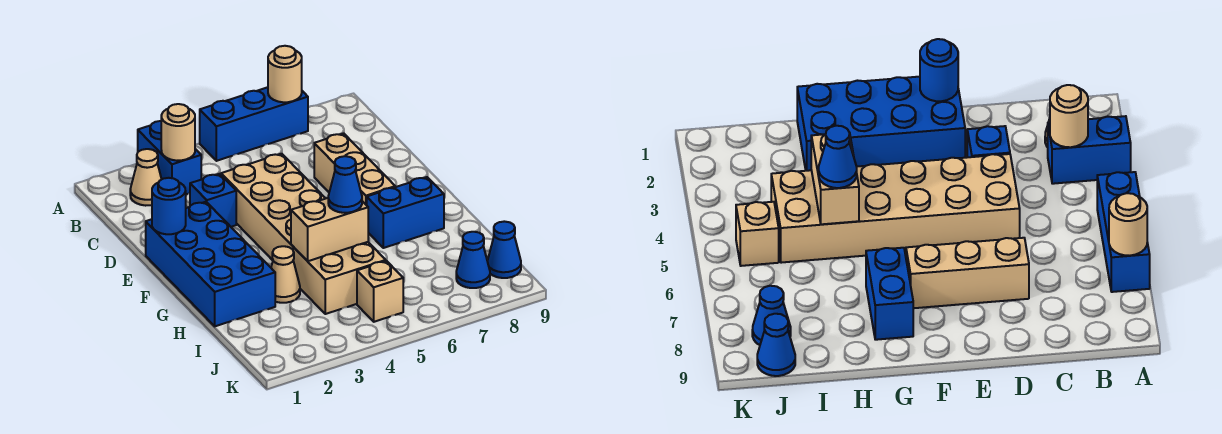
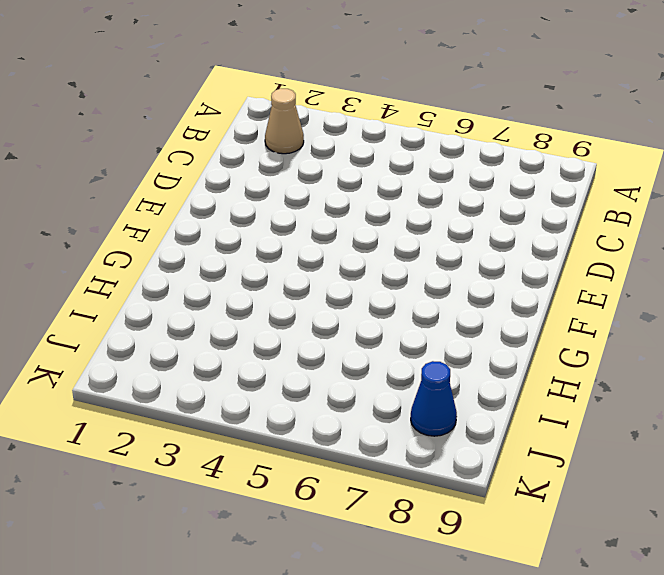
none -> blue brick A3:B3 level 1
none -> blue brick A5:A7 level 1
none -> blue brick D3 level 1

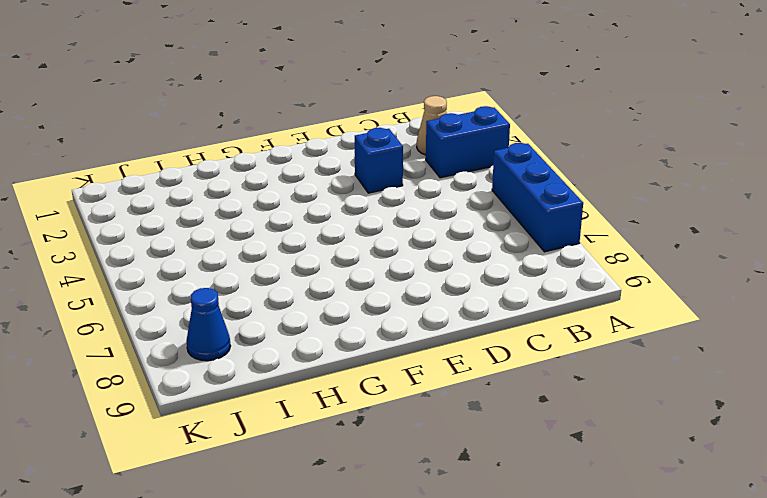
none -> tan brick D4:I5 level 1
none -> tan brick D7:F7 level 1
none -> blue brick E1:H2 level 1

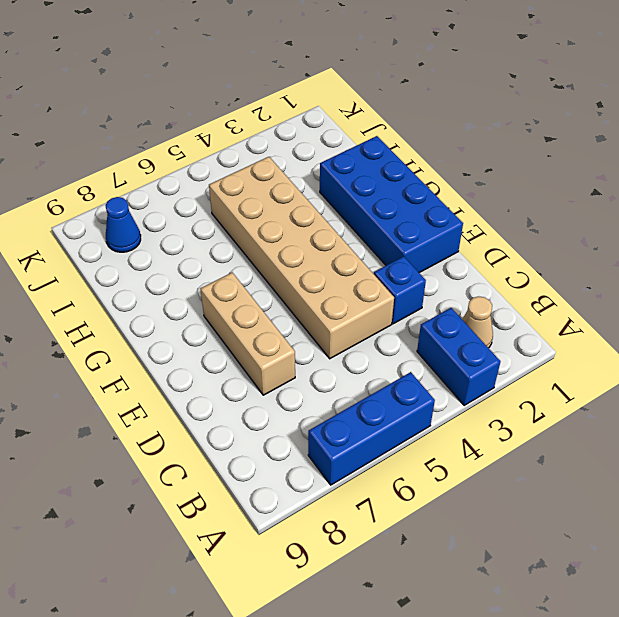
none -> blue brick G7:G8 level 1
none -> tan cone H3 level 1
none -> tan brick J5 level 1

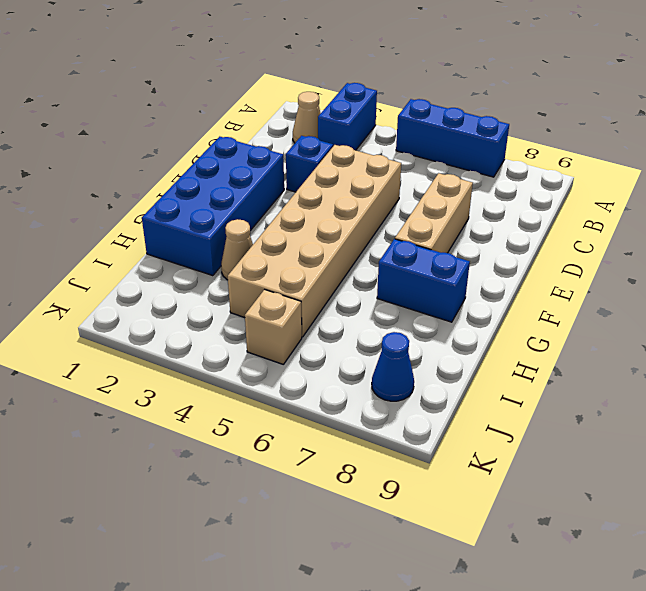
none -> blue cone J9 level 1
none -> tan round brick A7 level 2
none -> tan round brick B3 level 2

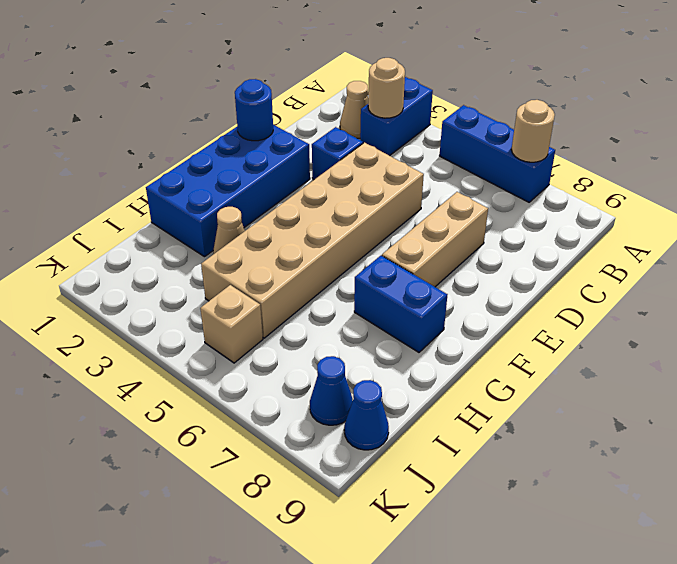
none -> tan brick H4:H5 level 2
none -> blue cone H5 level 3

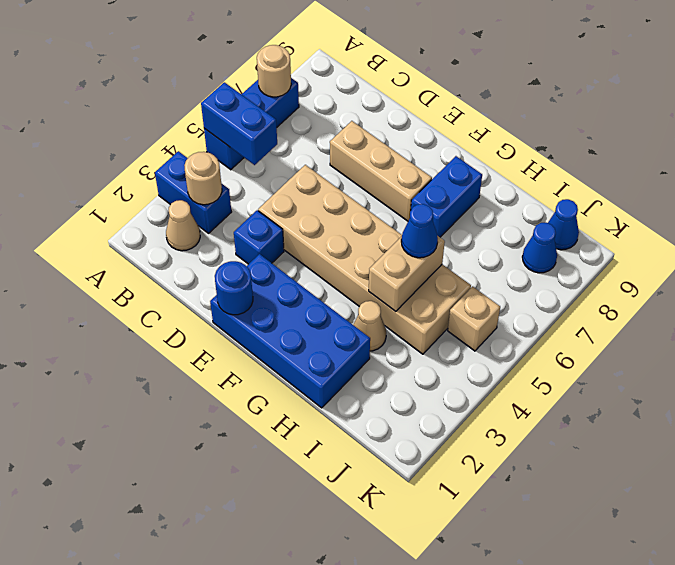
blue brick A5:B5 level 2 -> none

